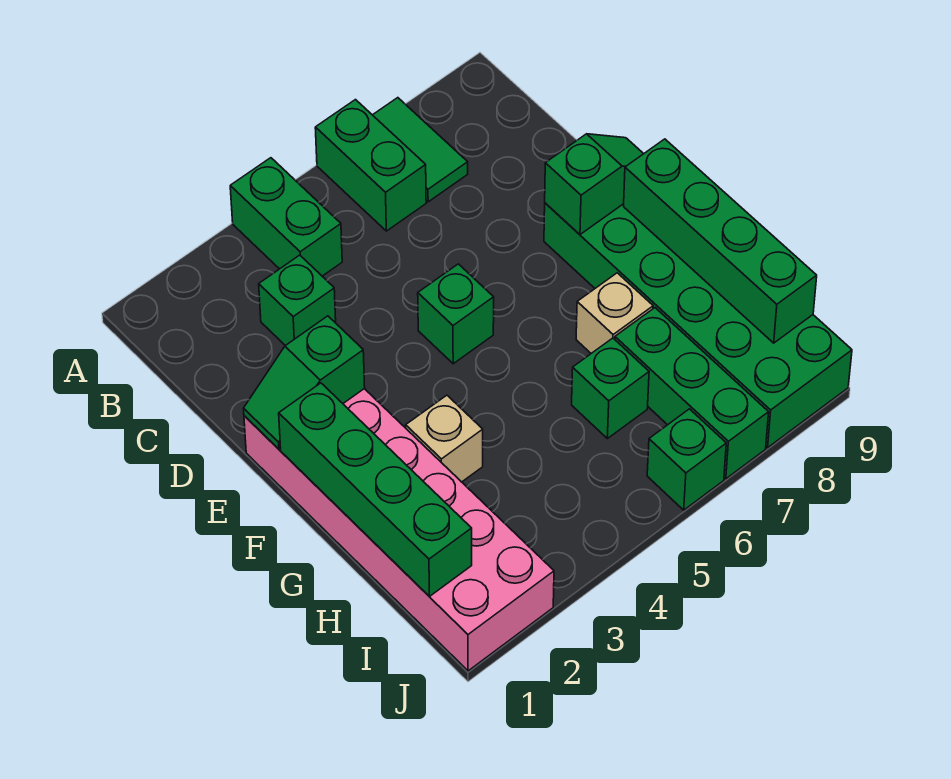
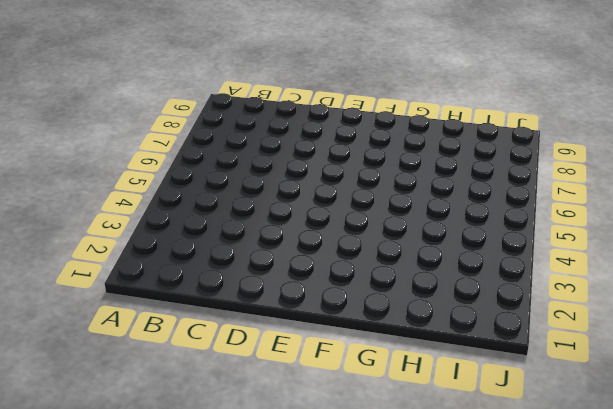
none -> green brick A4:B4 level 1
none -> green brick A6:B6 level 1
none -> green tile A7:B7 level 1

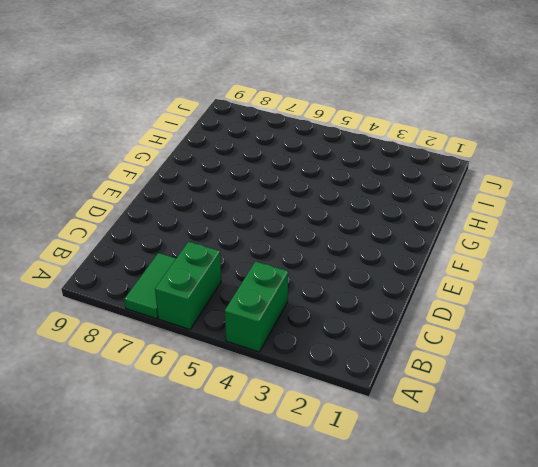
none -> green brick C3 level 1
none -> pink brick E1:J2 level 1
none -> green brick E5 level 1

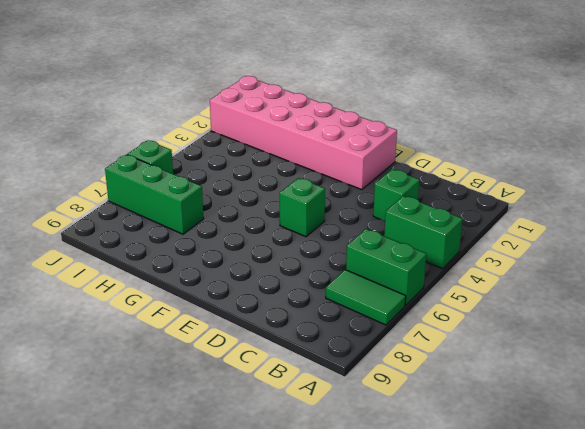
none -> green brick E8:J9 level 1
none -> tan brick G3 level 1
none -> tan brick G7 level 1

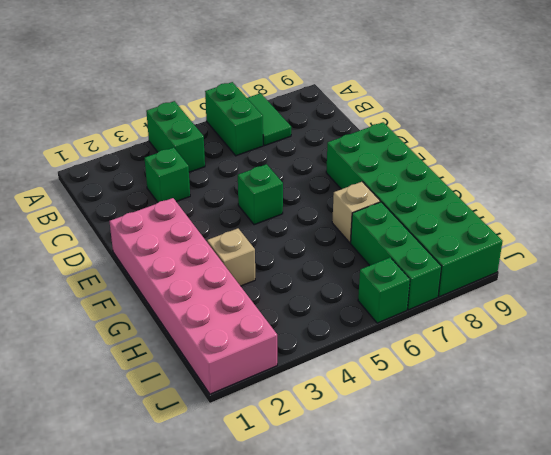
none -> green brick H6 level 1
none -> green slope E1:E2 level 2 top 2
none -> green slope E8:E9 level 2 top 8

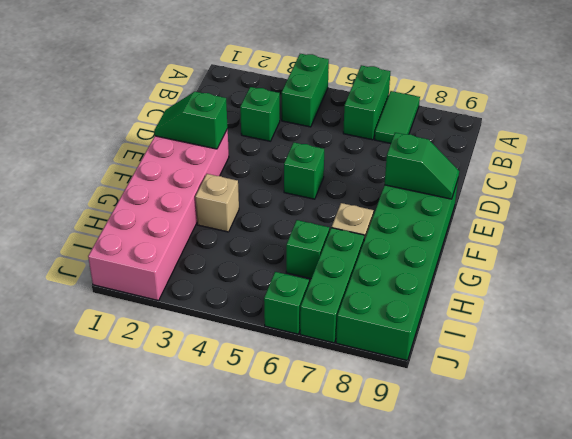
none -> green brick F1:I1 level 2
none -> green brick F9:I9 level 2

